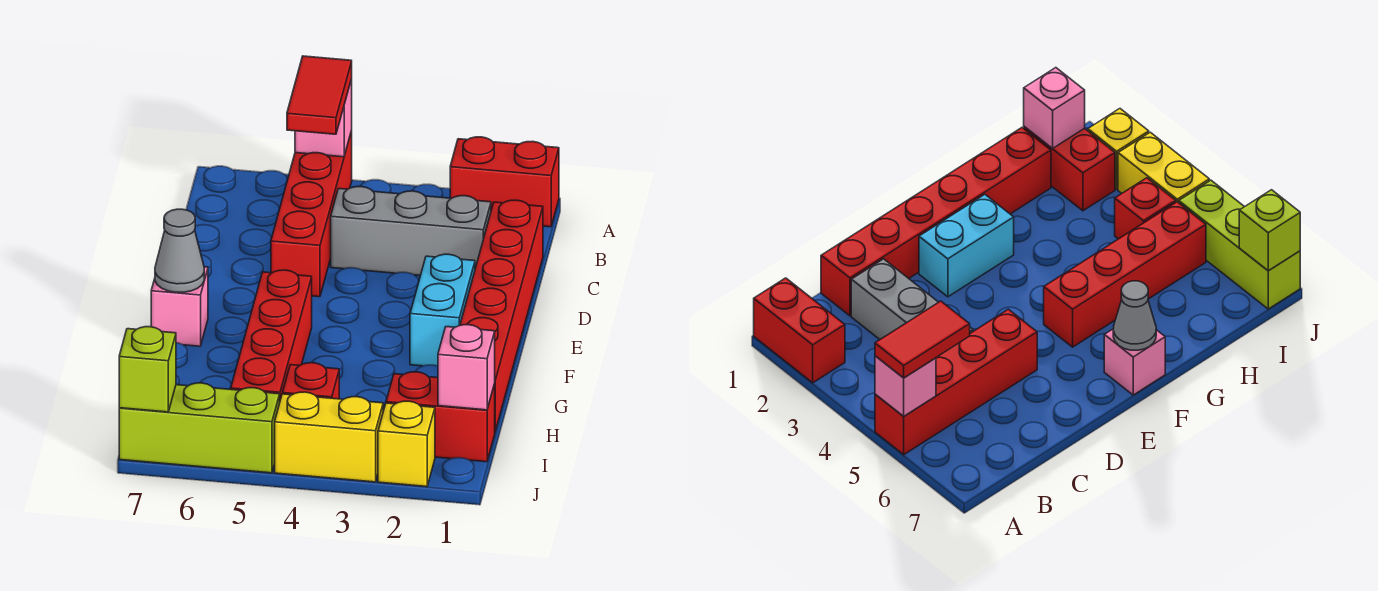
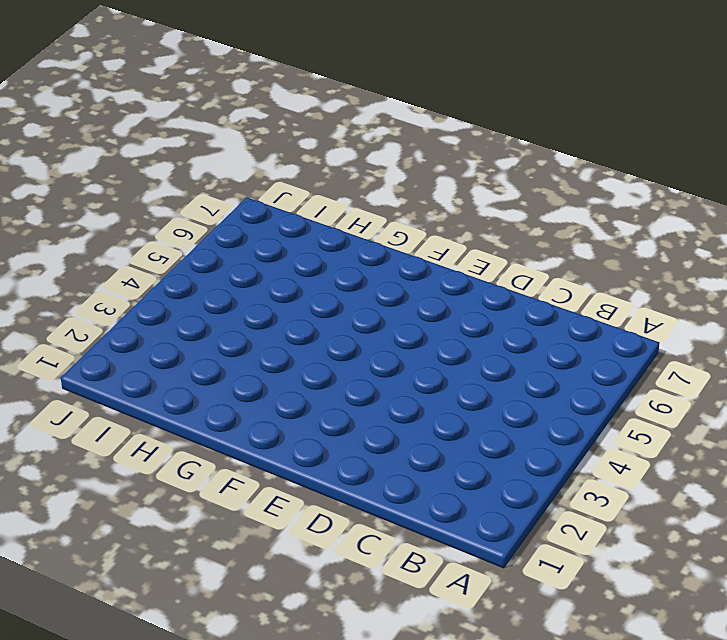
none -> red brick A1:A2 level 1
none -> red brick A5:D5 level 1
none -> red brick C1:H1 level 1

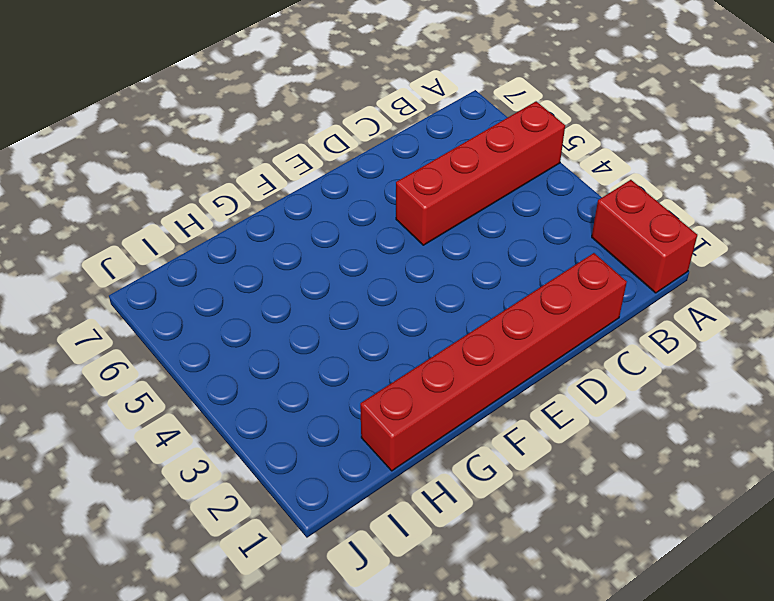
none -> grey brick C2:C4 level 1
none -> cyan brick E2:F2 level 1
none -> red brick F5:I5 level 1

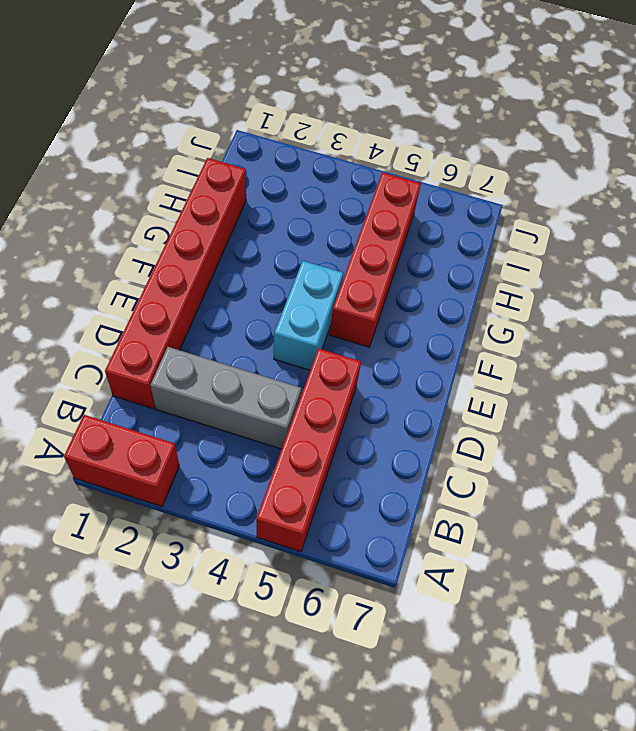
cyan brick E4:F4 level 1 -> cyan brick E2:F2 level 1
none -> pink brick F7 level 1
none -> red brick I1:I2 level 1
none -> red brick I4 level 1

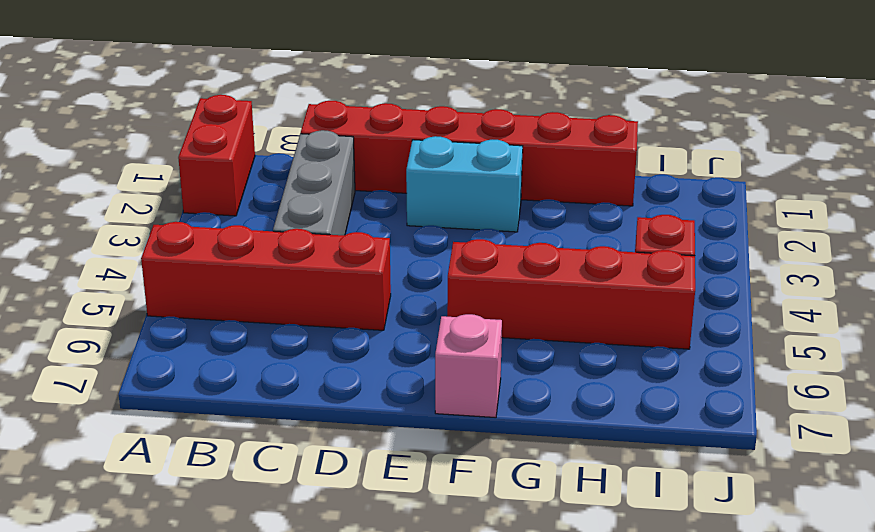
none -> red brick I1:I2 level 1
none -> yellow brick J2 level 1
none -> yellow brick J3:J4 level 1

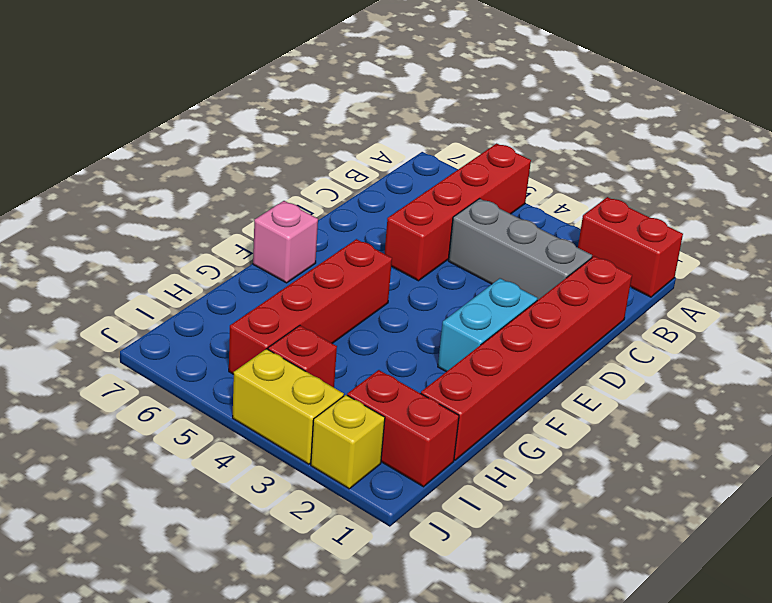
none -> lime brick J5:J7 level 1
none -> pink brick A5 level 2
none -> grey cone F7 level 2

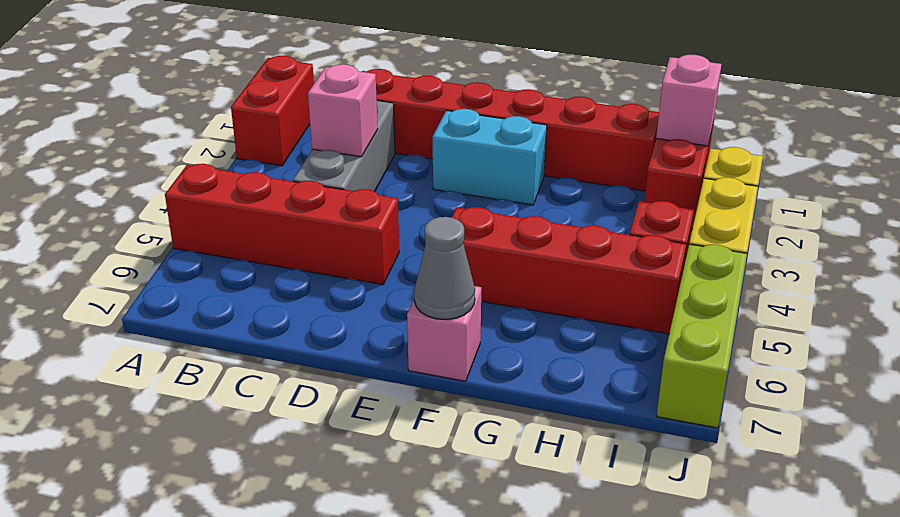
pink brick C3 level 2 -> pink brick A5 level 2
none -> lime brick J7 level 2
none -> red tile A5:B5 level 3

